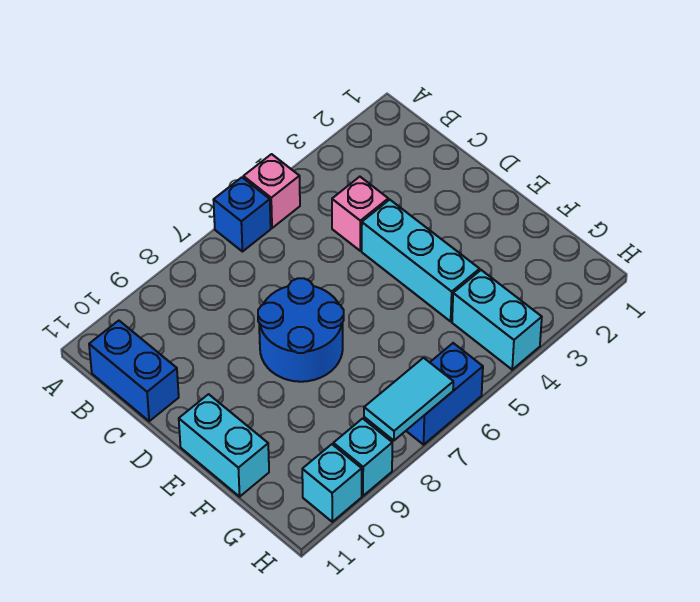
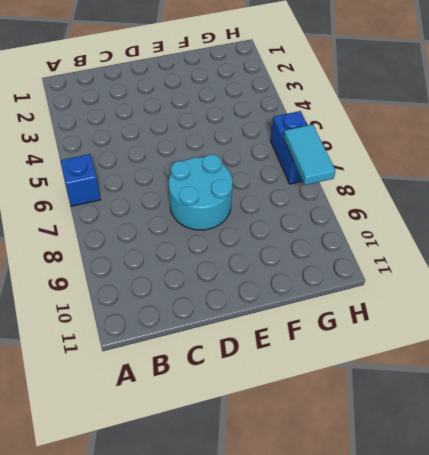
cyan round brick D7:E8 level 1 -> blue round brick D7:E8 level 1
none -> pink brick A5 level 1
none -> blue brick B11:C11 level 1
none -> pink brick C4 level 1

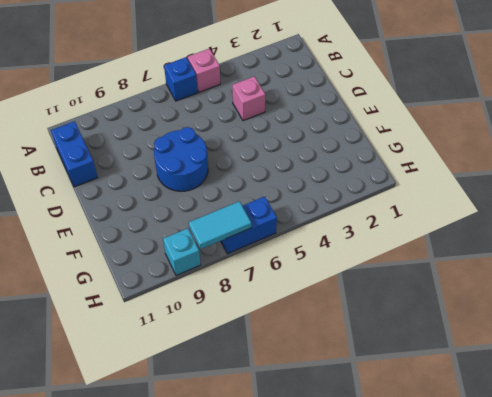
none -> cyan brick D4:F4 level 1
none -> cyan brick E11:F11 level 1
none -> cyan brick G4:H4 level 1

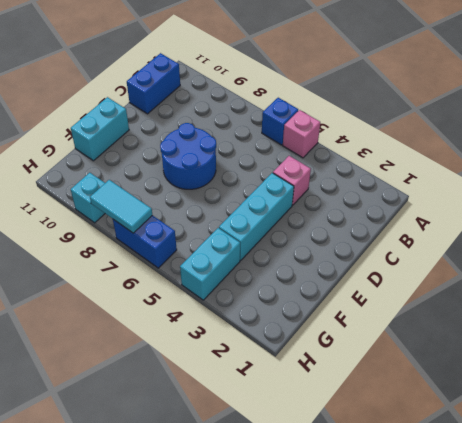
none -> cyan brick H10 level 1

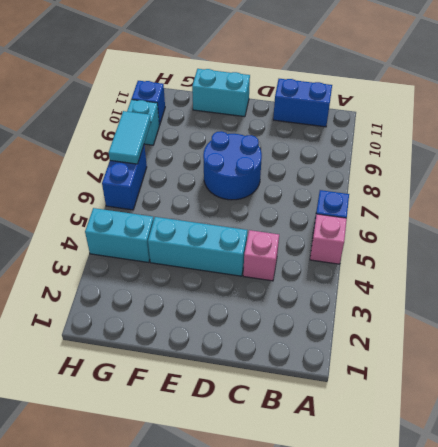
blue brick H10 level 1 -> cyan brick H10 level 1

